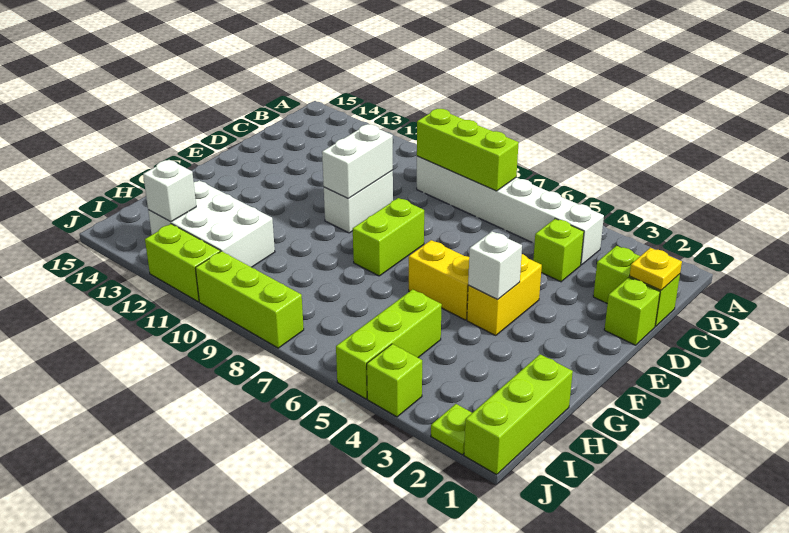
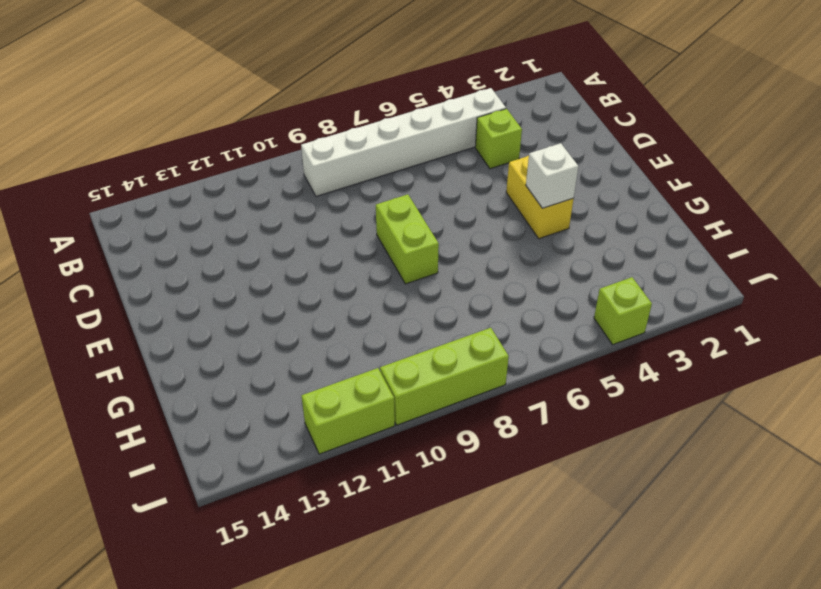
none -> lime brick C1:C2 level 1
none -> lime brick D1 level 1
none -> white brick D10:E10 level 1

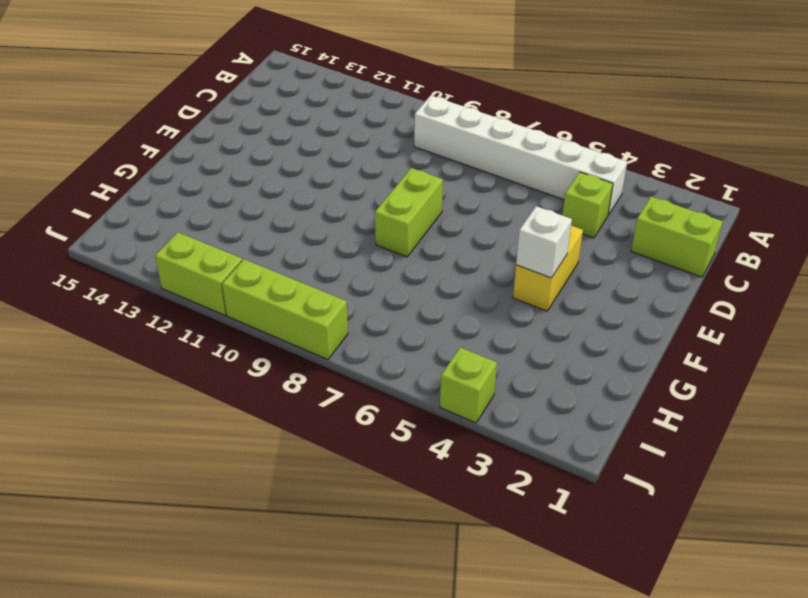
none -> lime brick D1 level 1
none -> white brick D10:E10 level 1
none -> yellow brick F5:F6 level 1

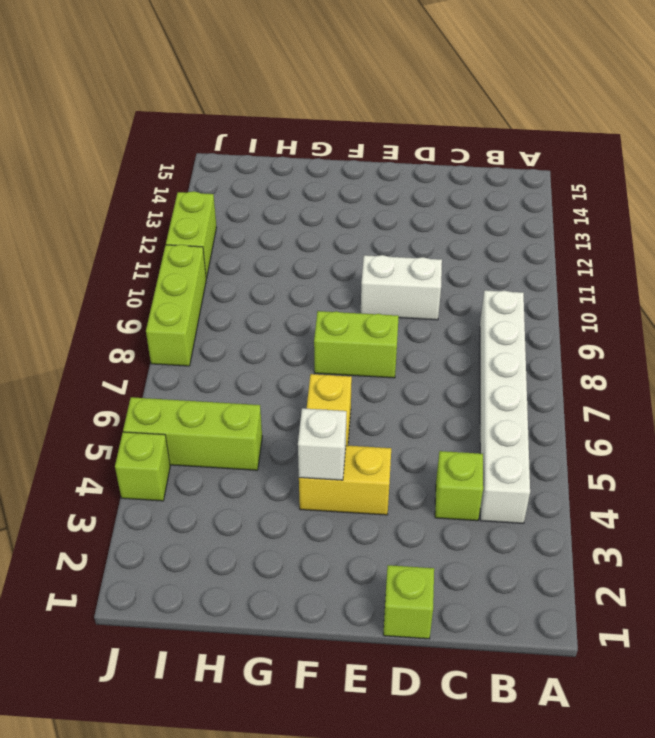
none -> lime brick C1:C2 level 1
none -> lime brick H1:J1 level 1
none -> white brick H11:I13 level 1

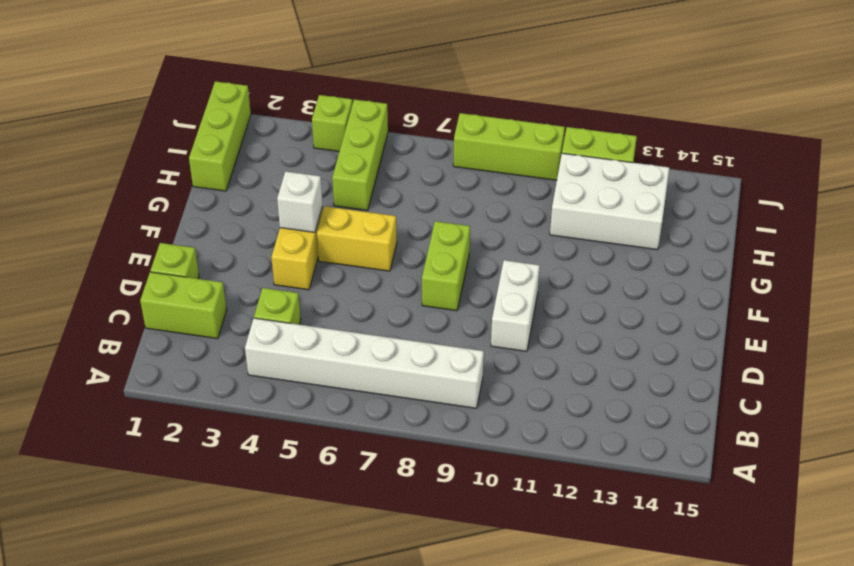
none -> lime plate J2 level 1
none -> lime brick B7:B9 level 2
none -> yellow plate C1 level 2

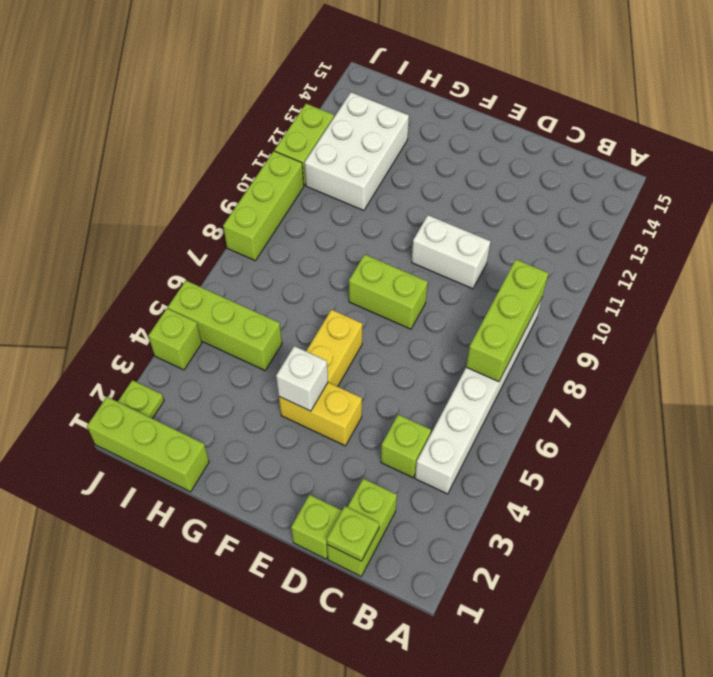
lime plate C1 level 2 -> yellow plate C1 level 2
none -> white brick D10:E10 level 2
none -> white brick I13 level 2

